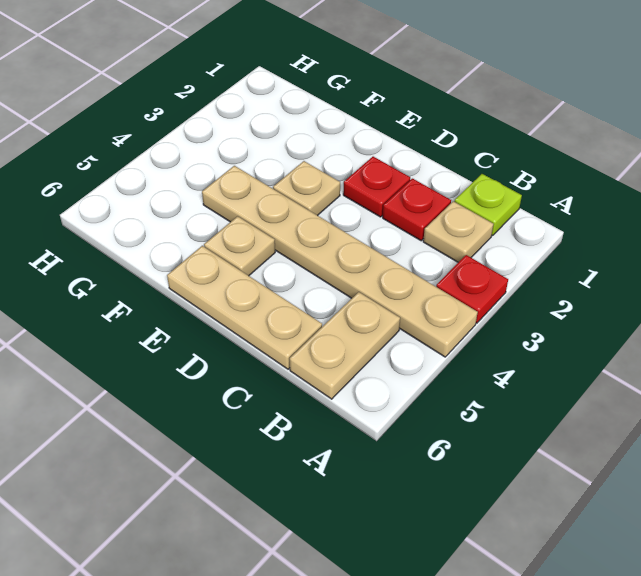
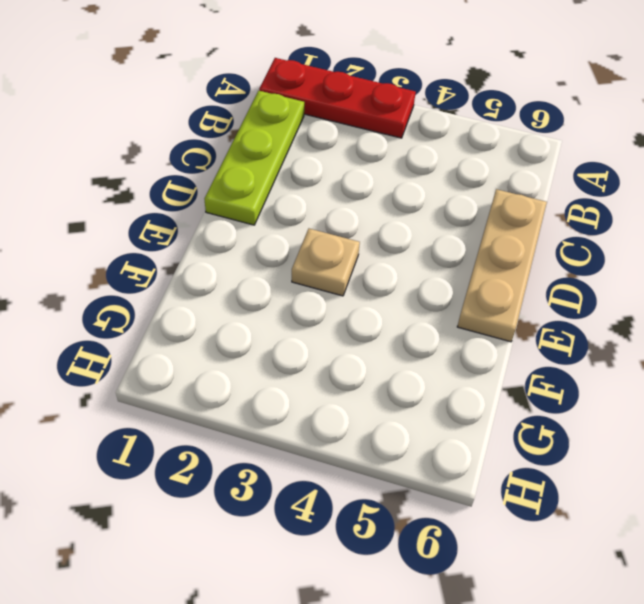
red plate A1:A3 level 1 -> red plate A3 level 1
lime plate B1:D1 level 1 -> lime plate B1 level 1
none -> tan plate A4:F4 level 1
none -> tan plate B2 level 1

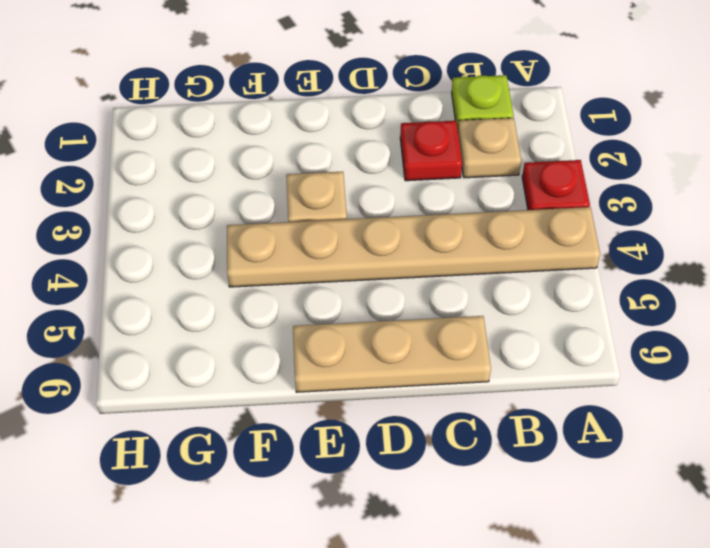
none -> tan plate B5:B6 level 1
none -> red plate D2 level 1

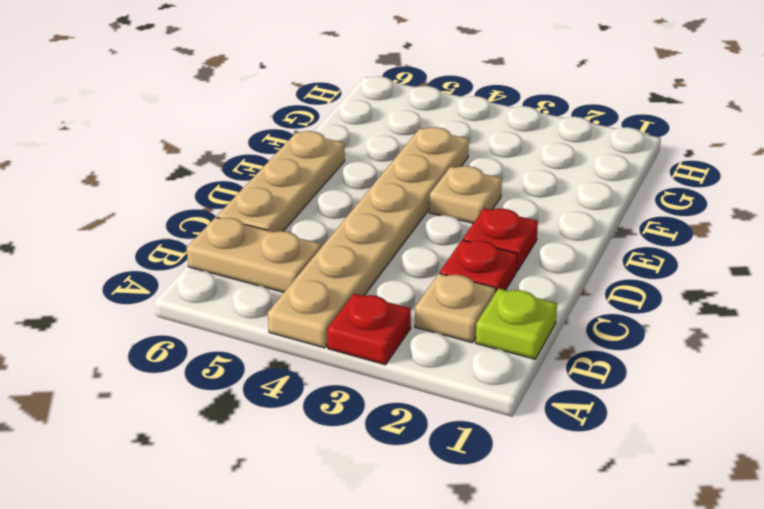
none -> tan plate E5 level 1

